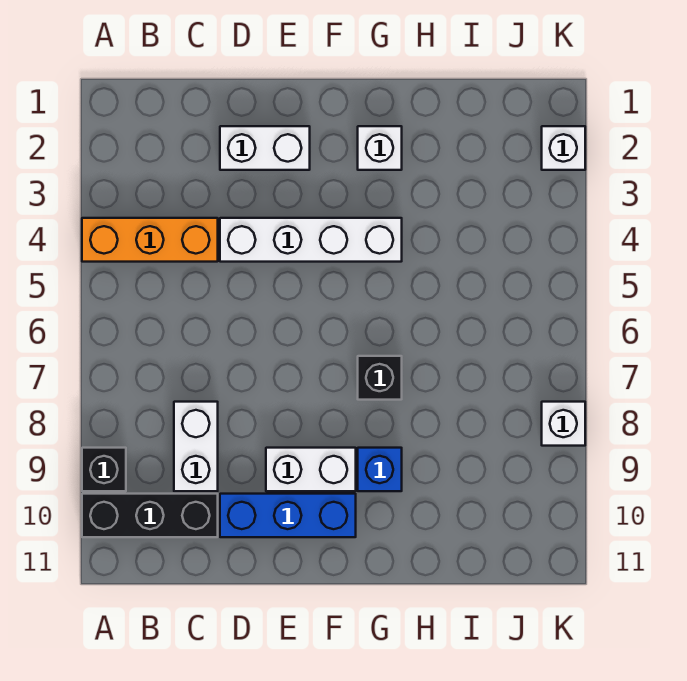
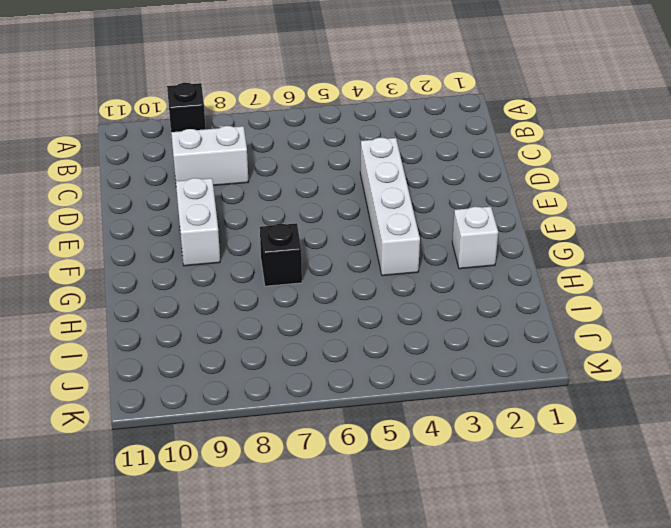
none -> orange brick A4:C4 level 1
none -> black brick A10:C10 level 1
none -> white brick D2:E2 level 1

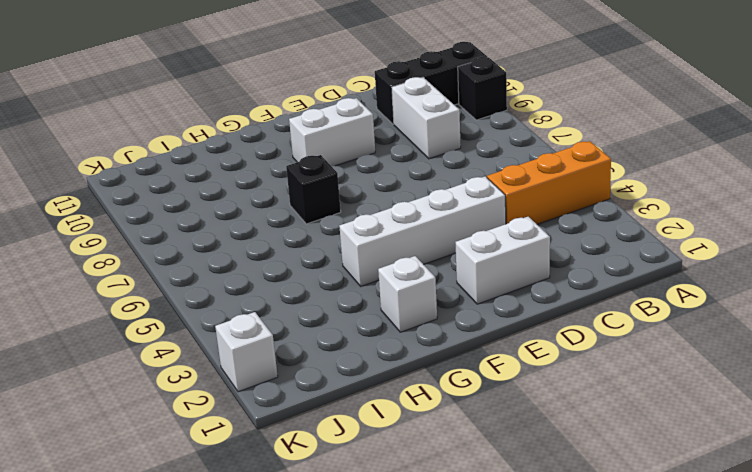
none -> blue brick D10:F10 level 1
none -> blue brick G9 level 1
none -> white brick K8 level 1

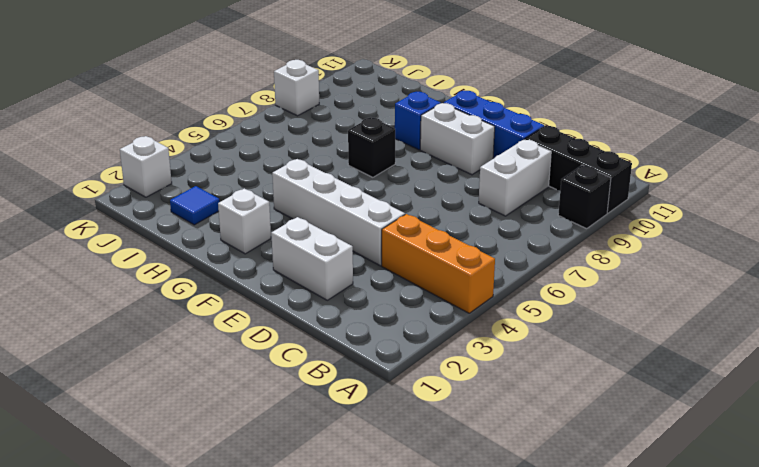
blue tile I2 level 1 -> none

